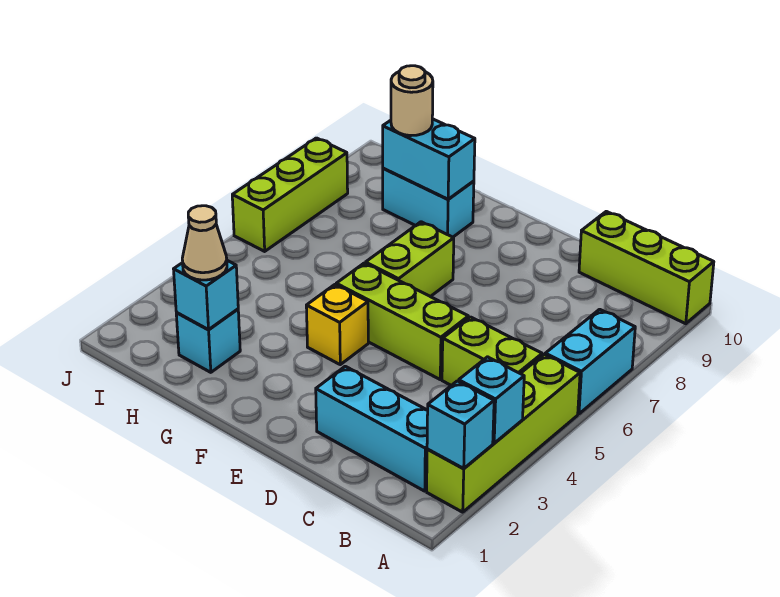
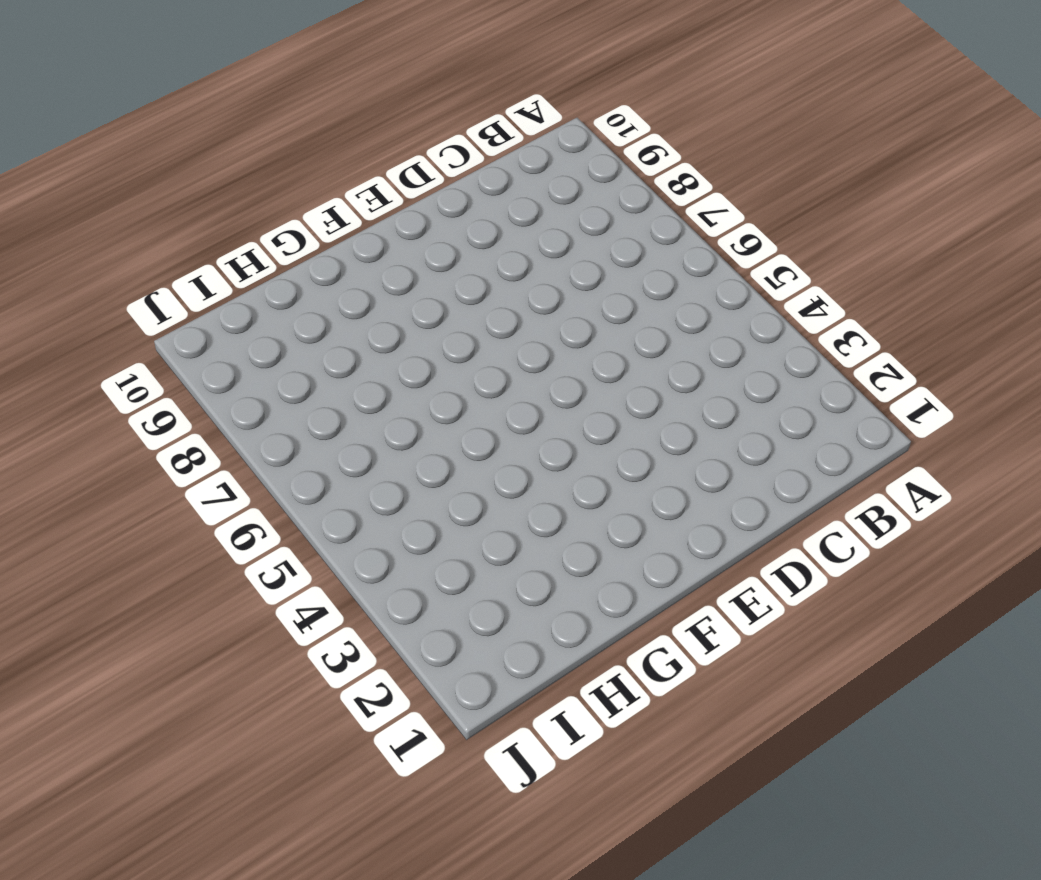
none -> lime brick A2:A5 level 1
none -> cyan brick A6:A7 level 1
none -> lime brick A10:C10 level 1

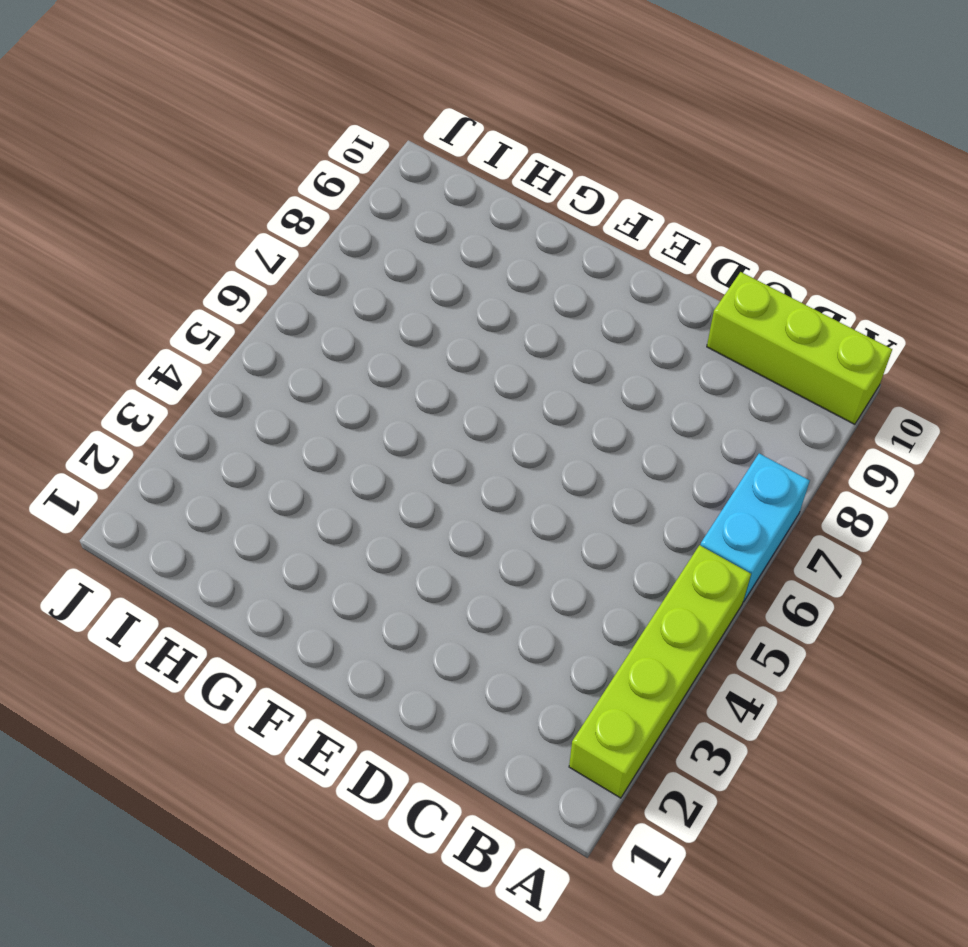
none -> cyan brick B2:D2 level 1
none -> lime brick B5:C5 level 1
none -> lime brick D5:F5 level 1

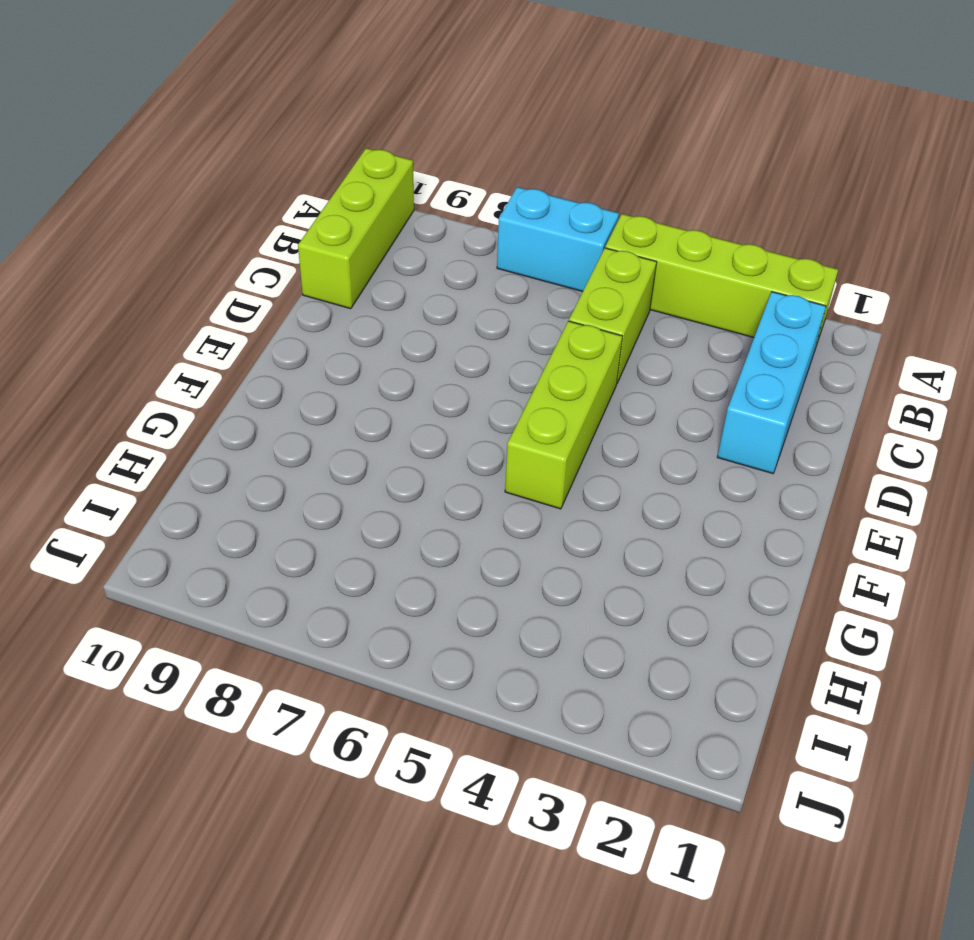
none -> yellow brick F4 level 1
none -> lime brick F6:F7 level 1
none -> cyan brick G9:H9 level 1

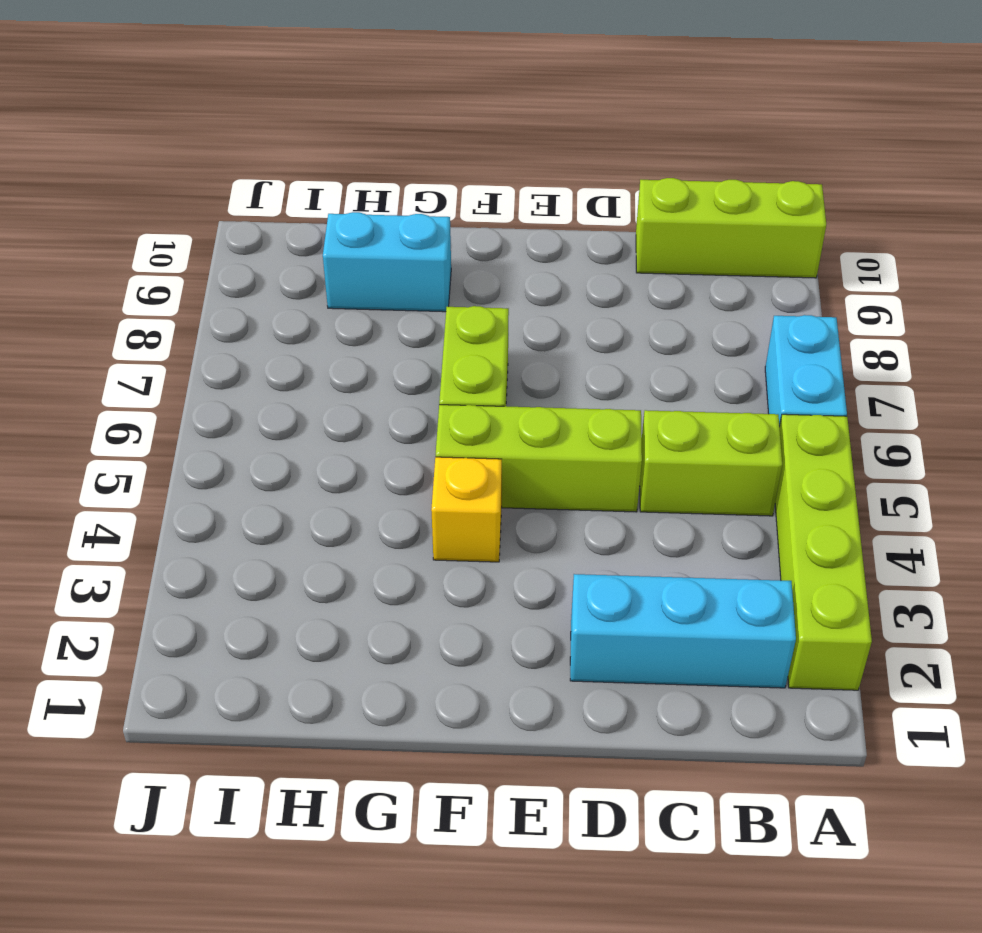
none -> cyan brick H2 level 1
none -> lime brick J6:J8 level 1
none -> cyan brick A2 level 2

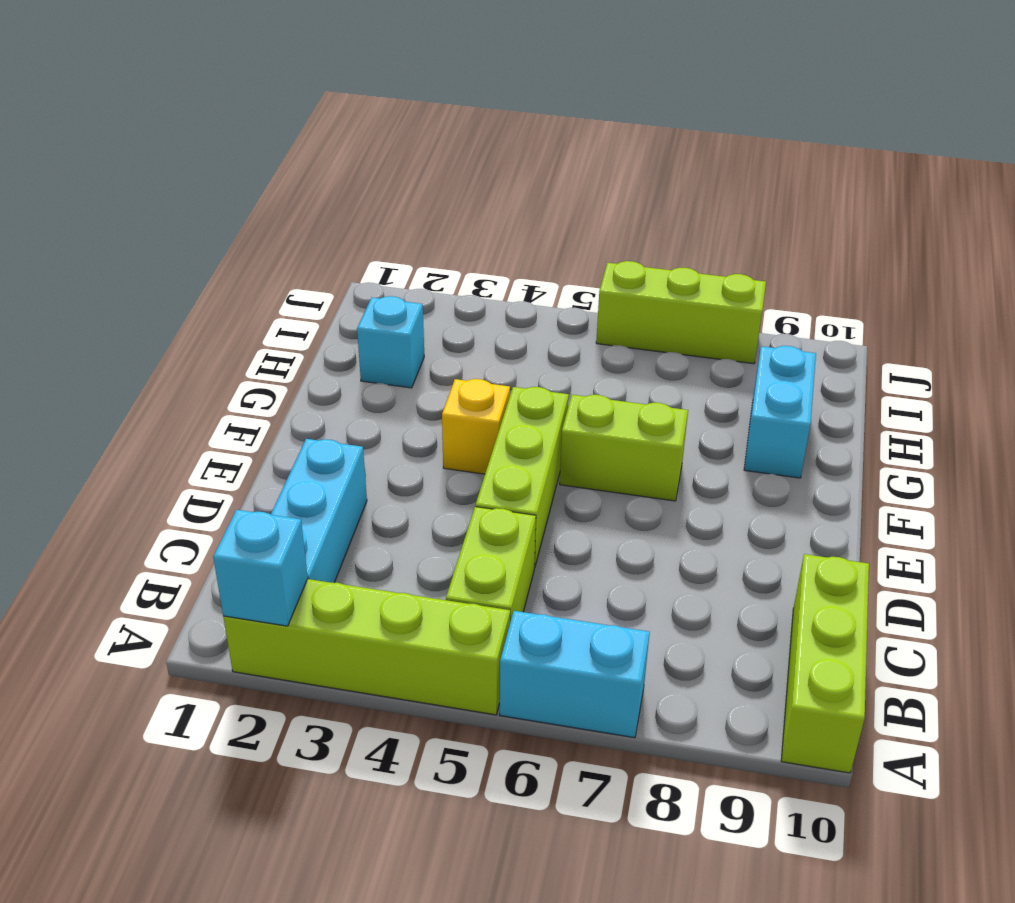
none -> cyan brick A3 level 2
none -> cyan brick G9:H9 level 2
none -> cyan brick H2 level 2

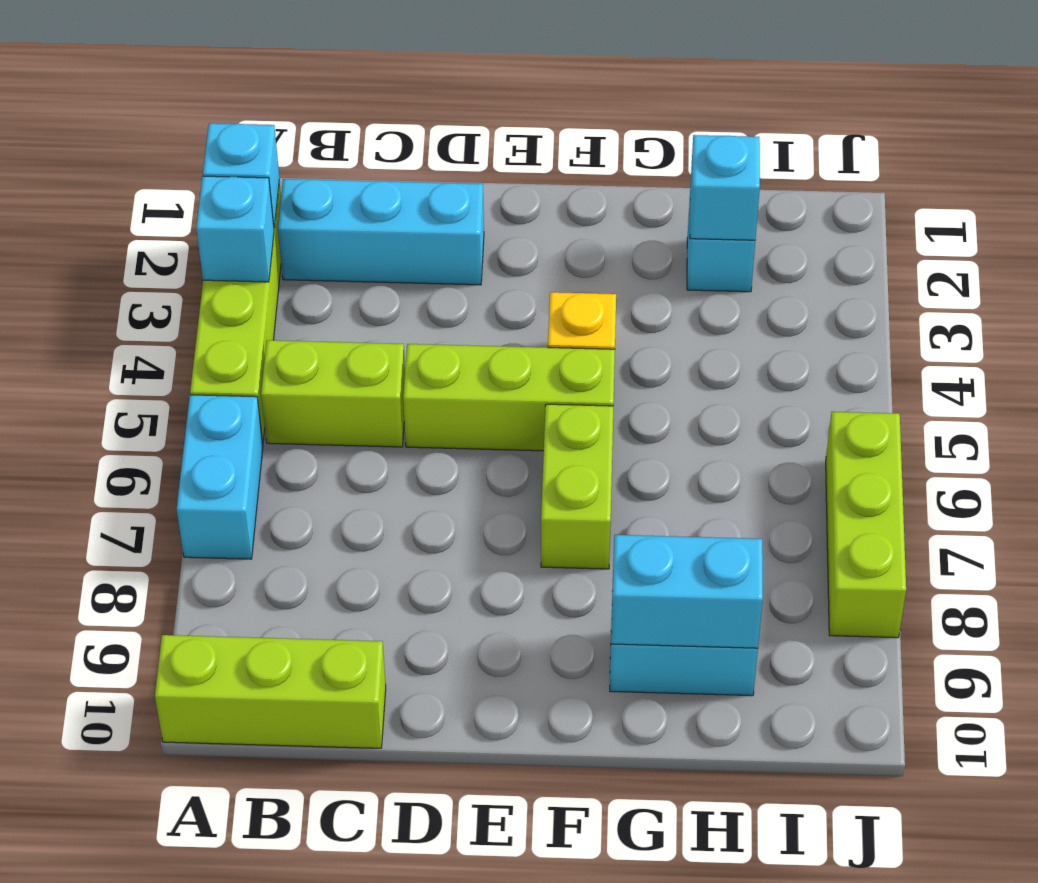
none -> tan cone H2 level 3
none -> tan round brick H9 level 3

